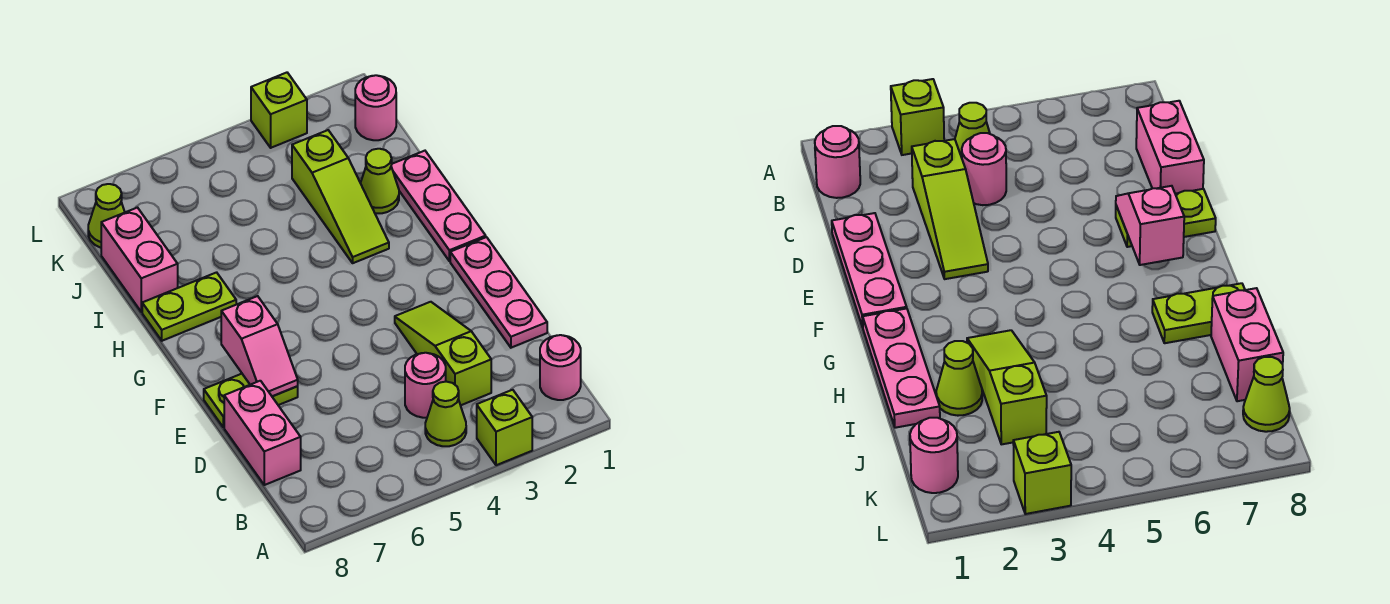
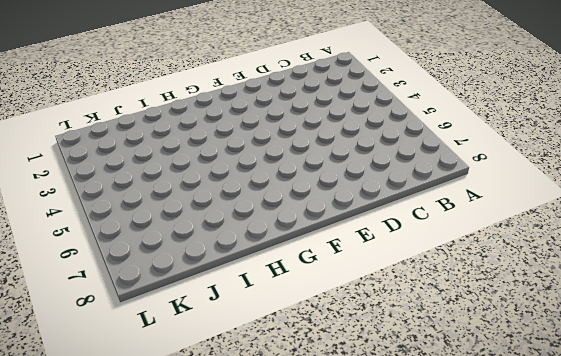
none -> lime brick A3 level 1
none -> pink round brick B1 level 1
none -> lime cone B4 level 1

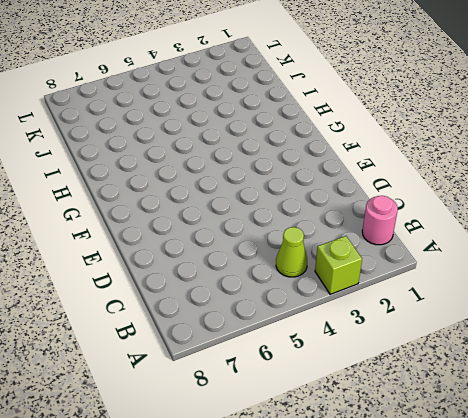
none -> lime slope C3:E3 level 1 top C
none -> pink round brick C4 level 1
none -> pink brick C8:D8 level 1

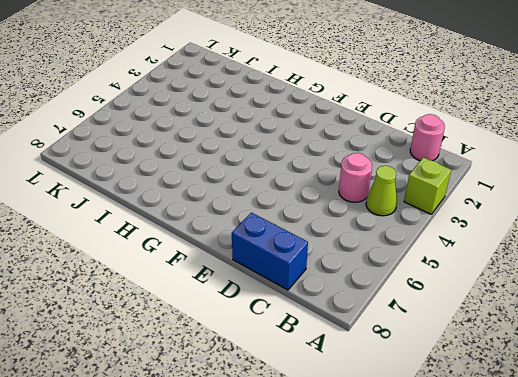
blue brick C8:D8 level 1 -> pink brick C8:D8 level 1
none -> lime slope C3:E3 level 1 top C
none -> pink plate D1:F1 level 1
none -> lime plate E7:E8 level 1

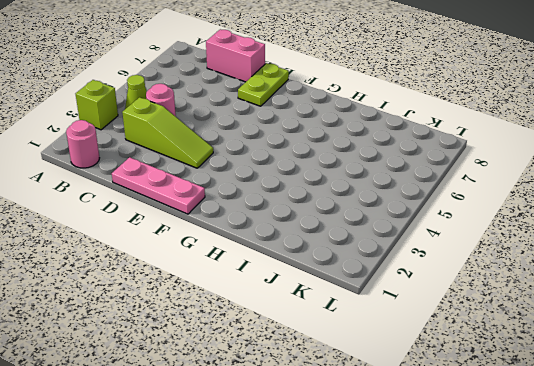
none -> pink plate G1:I1 level 1
none -> lime slope H3:J3 level 1 top J
none -> lime plate H7:H8 level 1

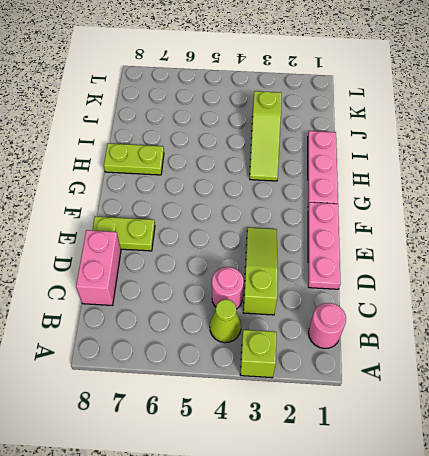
none -> lime cone I2 level 1
none -> pink brick I8:J8 level 1
none -> pink round brick K1 level 1

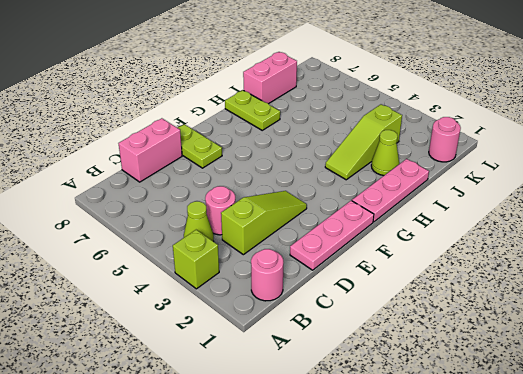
none -> lime cone K8 level 1
none -> lime brick L3 level 1
none -> pink slope E7:F7 level 2 top F

